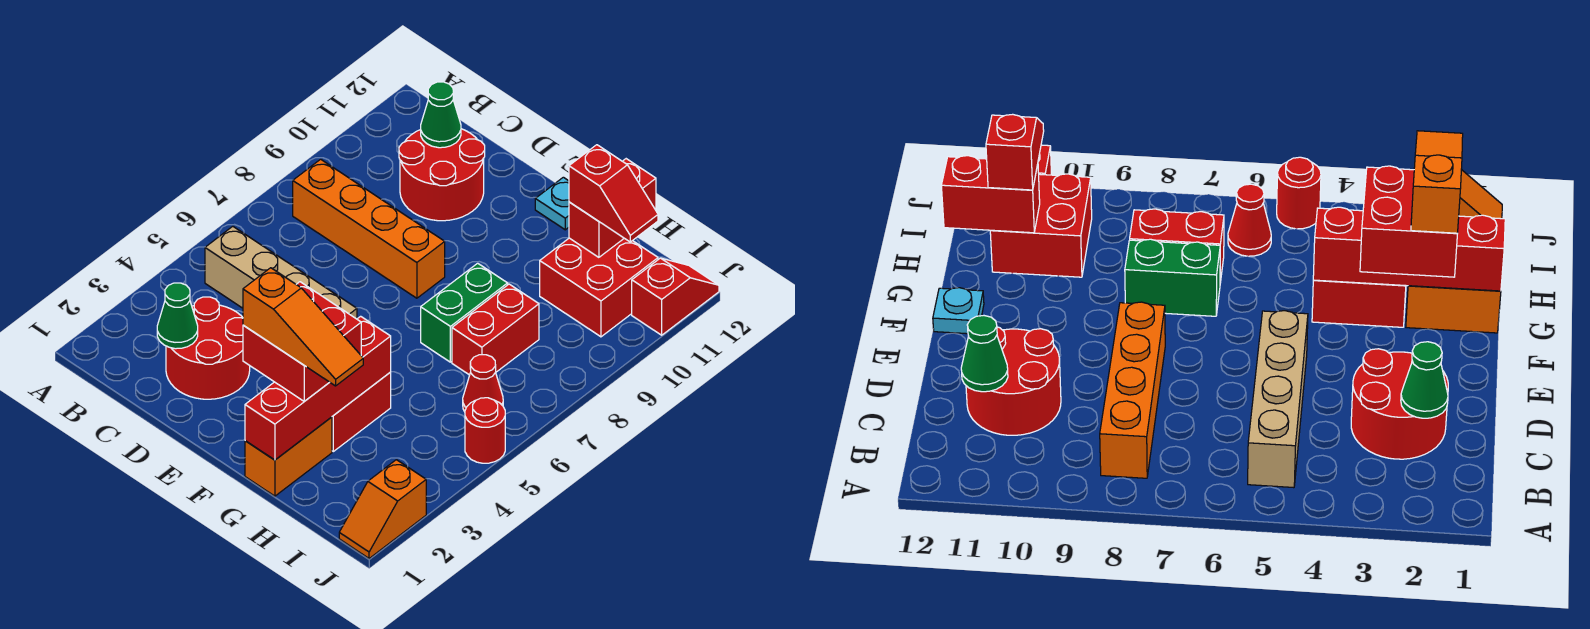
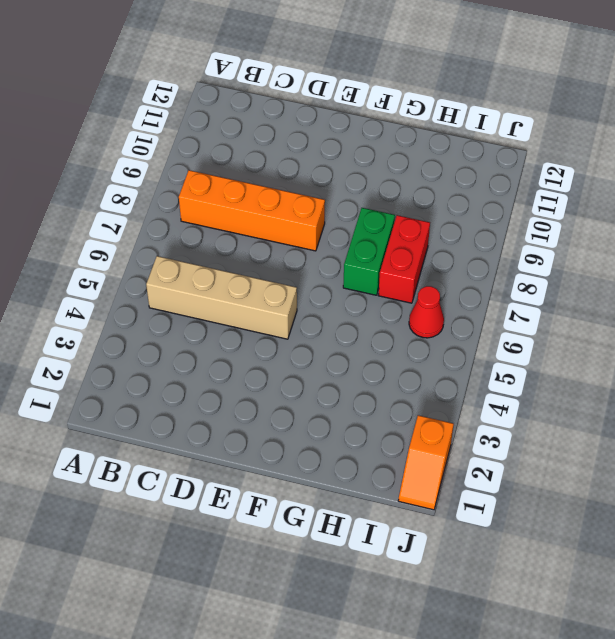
none -> red round brick C2:D3 level 1
none -> red round brick C10:D11 level 1
none -> cyan plate F12 level 1

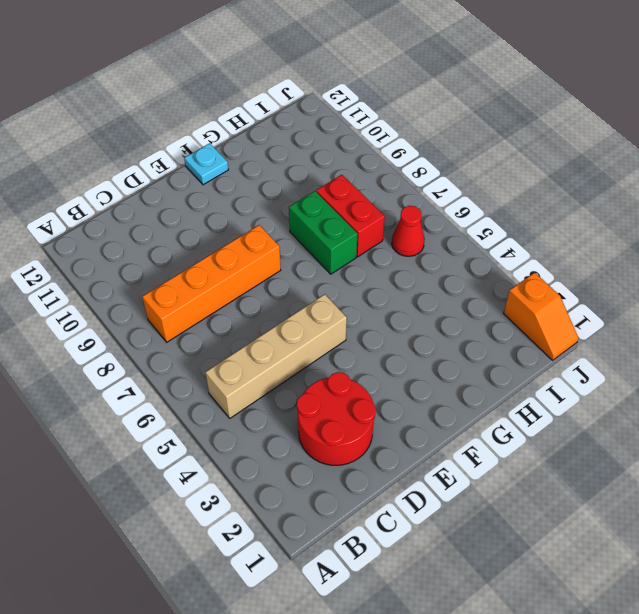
none -> red round brick C10:D11 level 1
none -> orange brick G1:G2 level 1
none -> red brick G3:G4 level 1

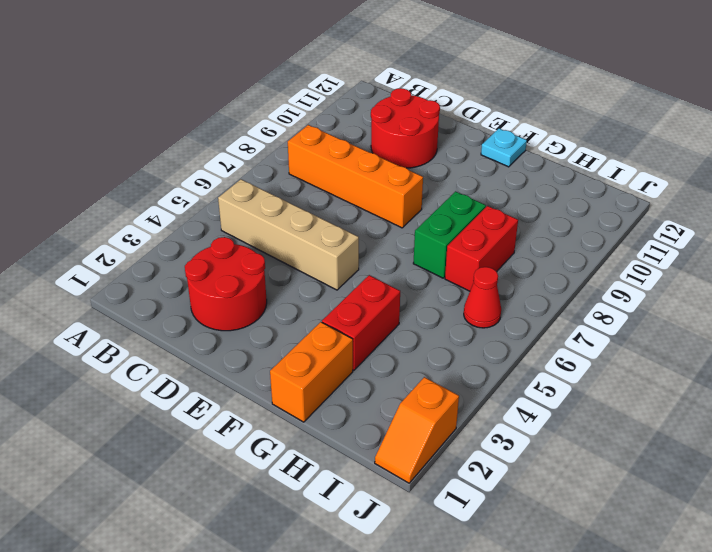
none -> red brick H10:I11 level 1
none -> red round brick J5 level 1
none -> red slope J11:J12 level 1 top 11

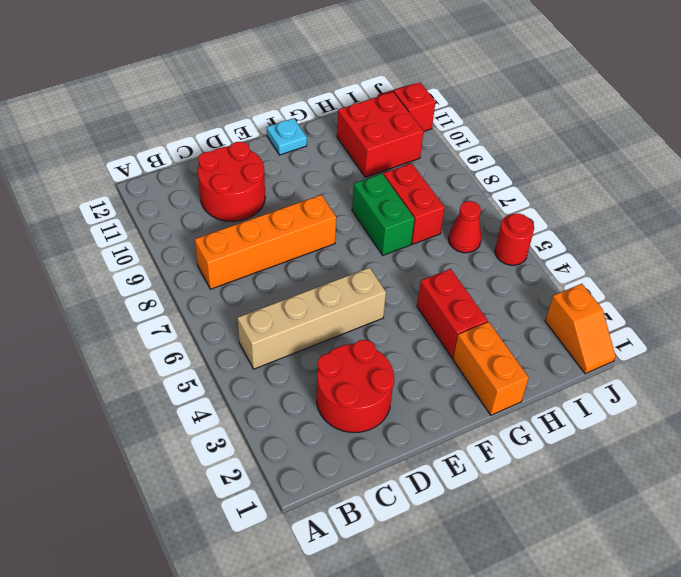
none -> green cone C2 level 2
none -> green cone C11 level 2
none -> red brick G1:G4 level 2

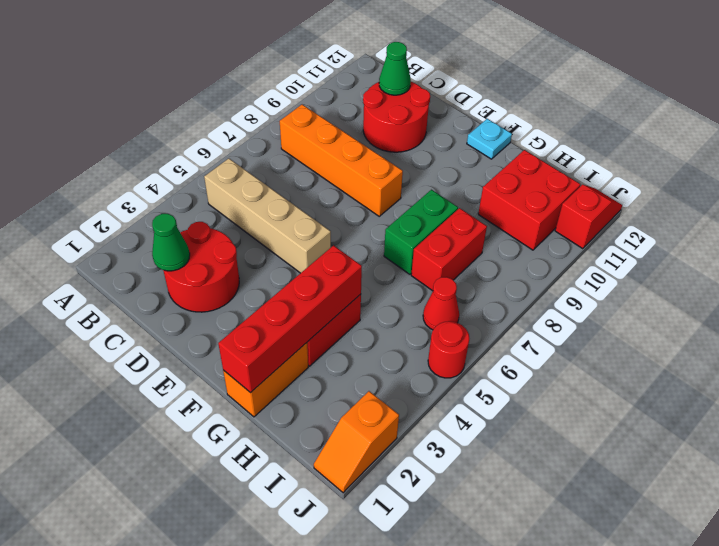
none -> red brick H11:H12 level 2
none -> red brick F2:G3 level 3
none -> red slope H11:I11 level 3 top H

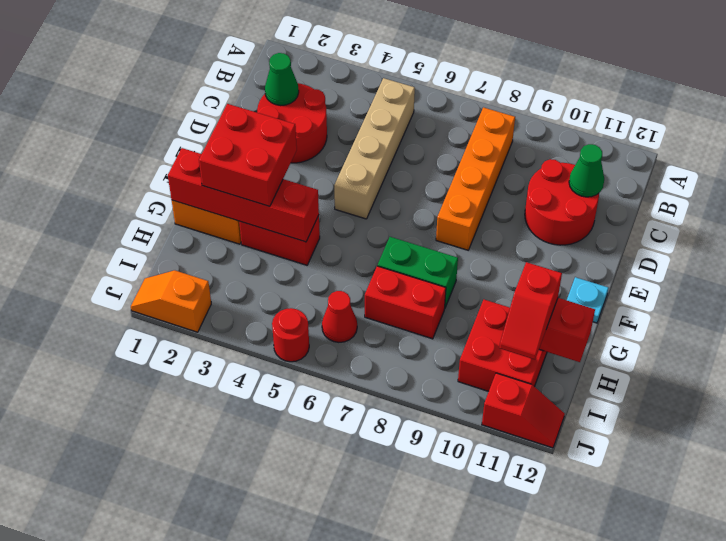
none -> orange slope F2:H2 level 4 top F

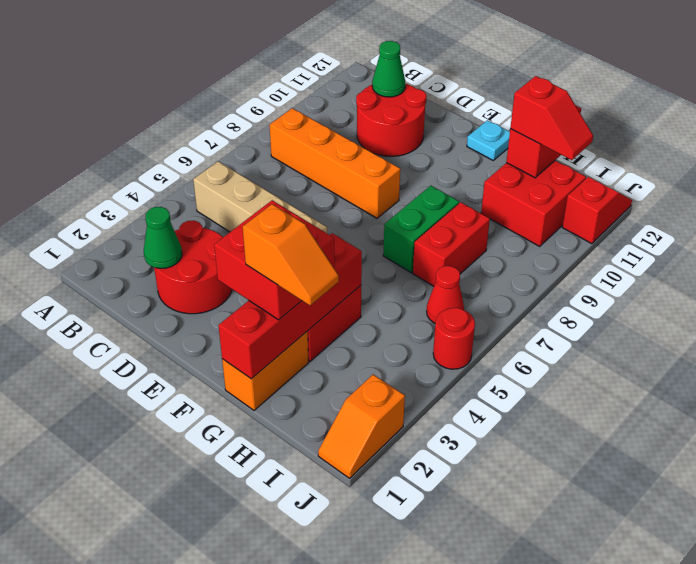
orange slope G2:H2 level 4 top G -> orange slope F2:H2 level 4 top F

